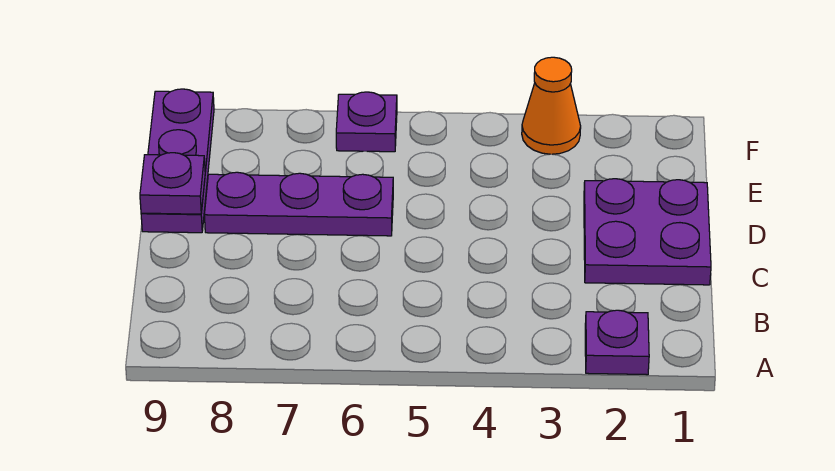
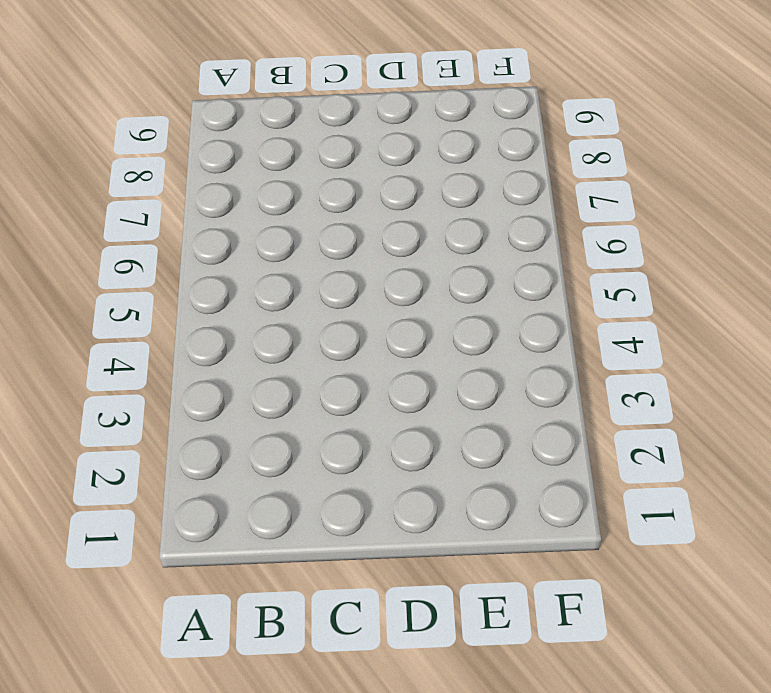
none -> purple plate A2 level 1
none -> purple plate C1:D2 level 1

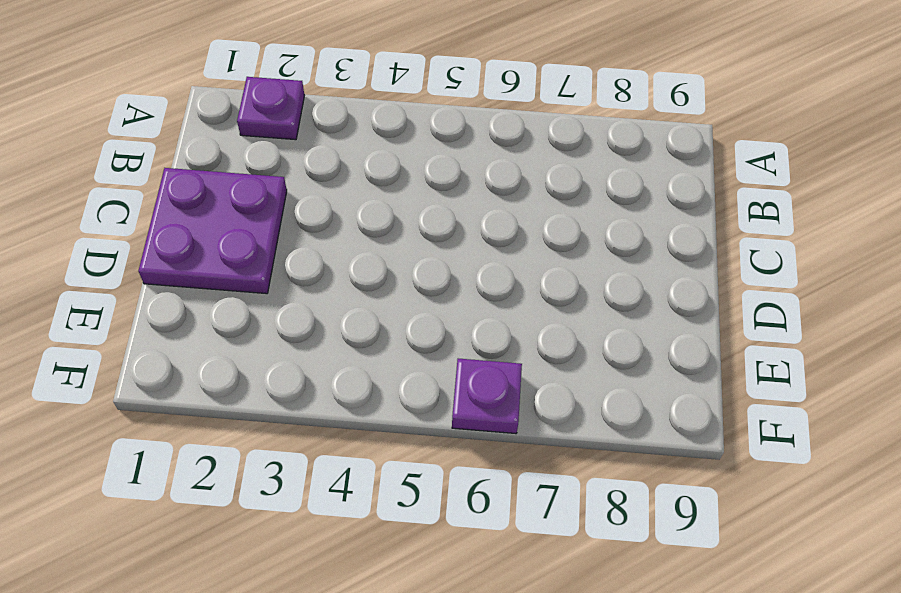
none -> purple plate D6:D8 level 1
none -> purple plate D9:F9 level 1

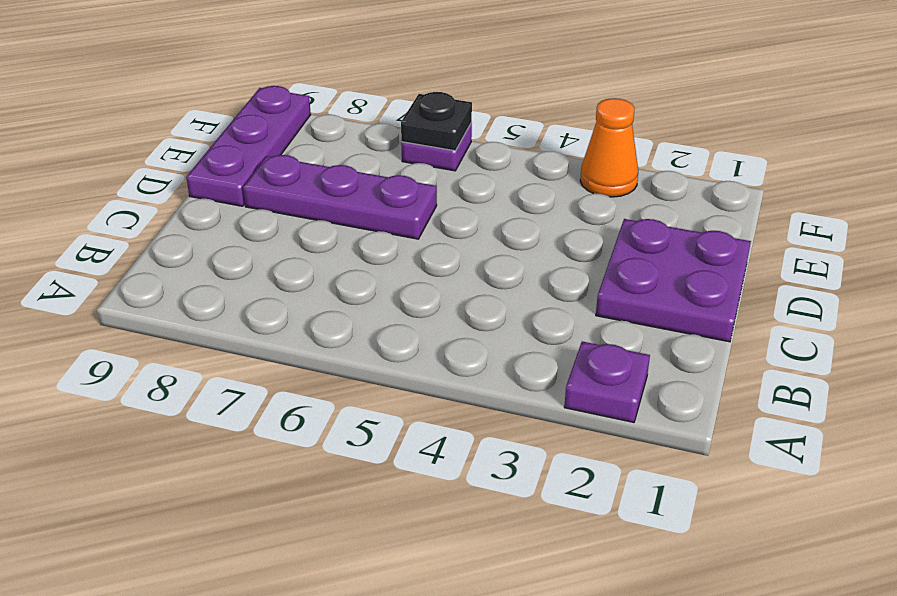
black plate F6 level 2 -> none
none -> purple plate D9 level 2

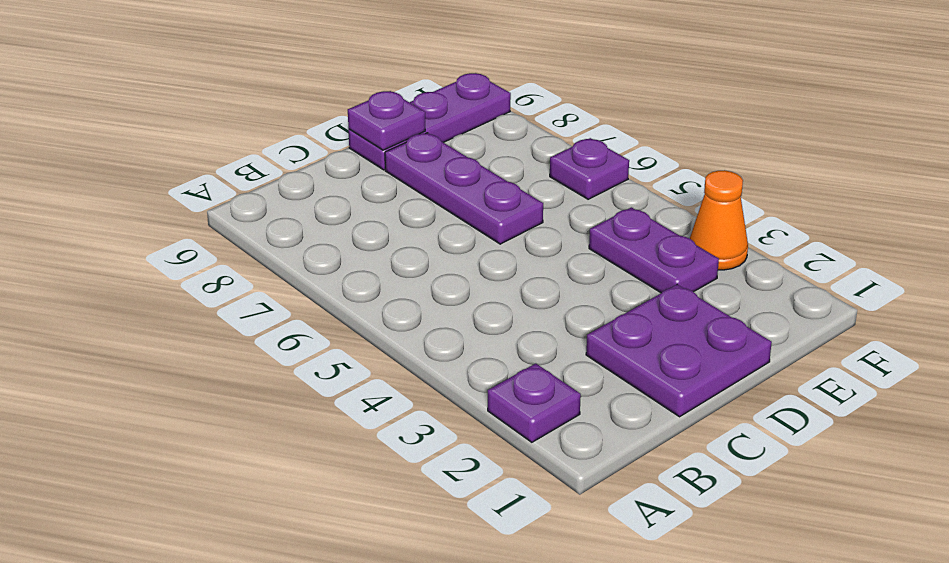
purple plate E3:E4 level 1 -> none

